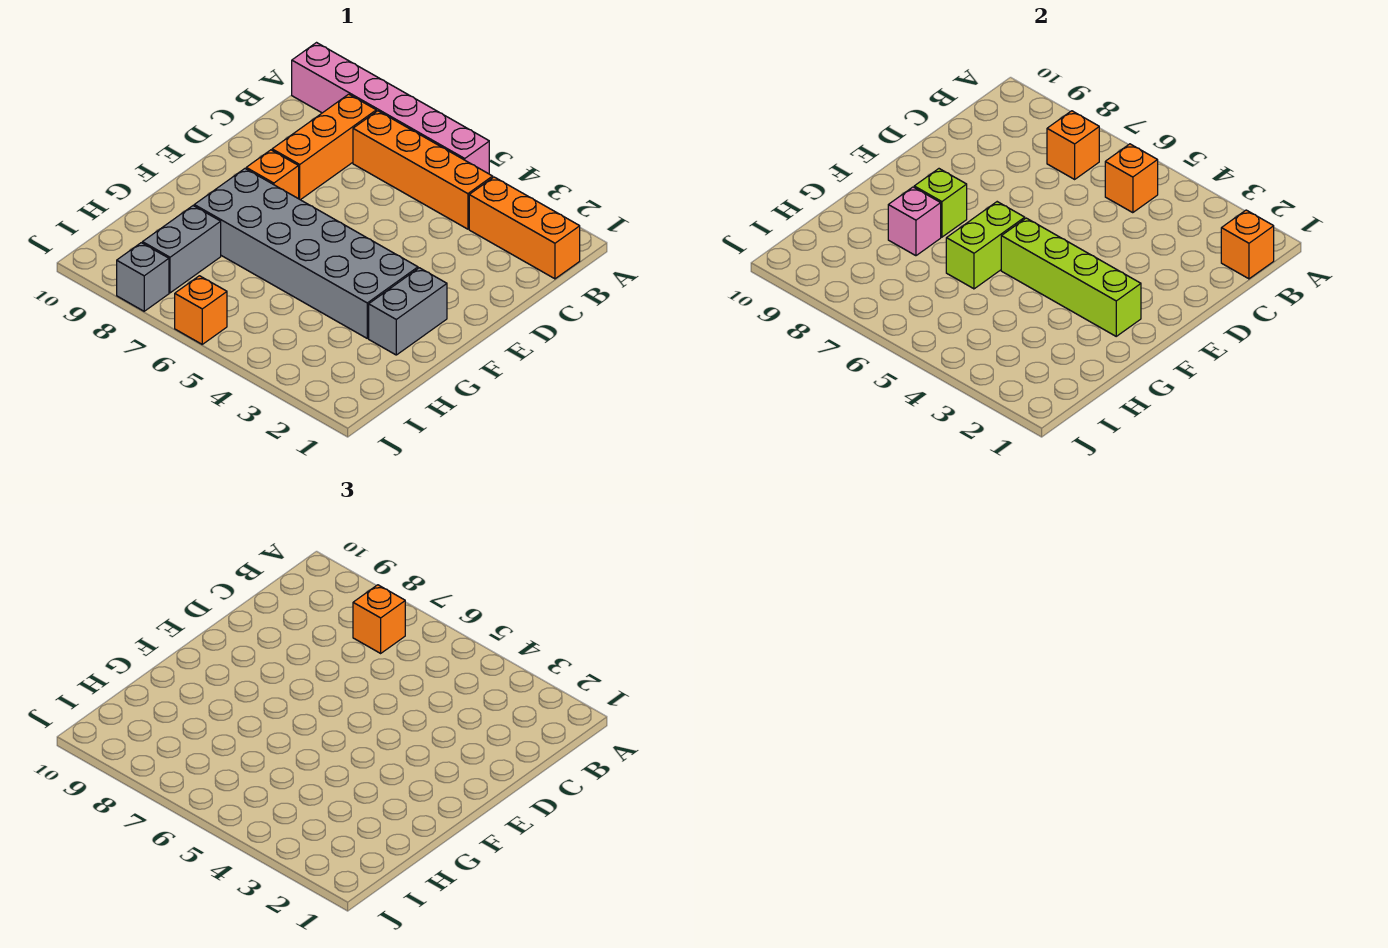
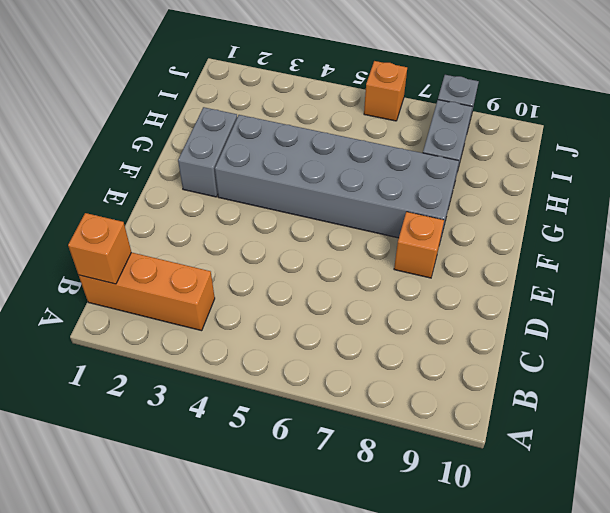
none -> pink brick A5:A10 level 1
none -> orange brick B4:B7 level 1
none -> orange brick B8:D8 level 1

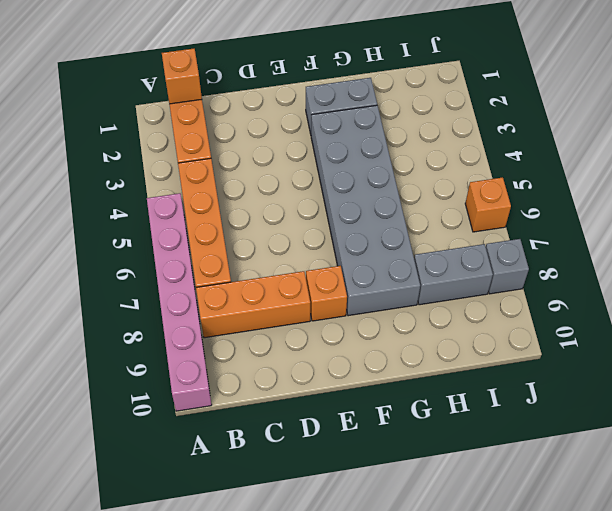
none -> orange brick B5 level 2
none -> orange brick B7 level 2
none -> lime brick F2:F5 level 2

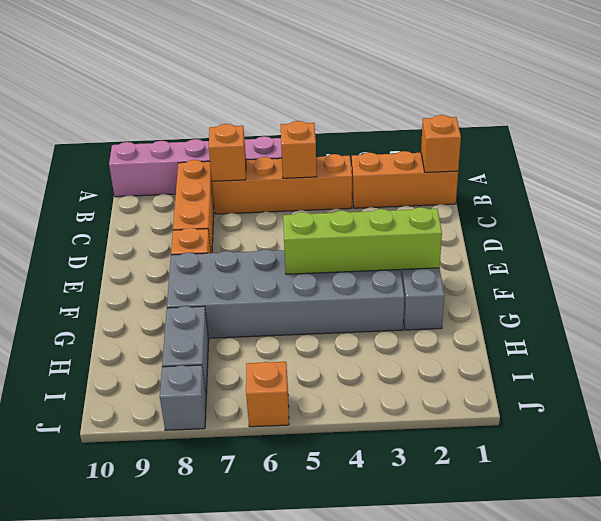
none -> lime brick F6:G6 level 2
none -> lime brick F8 level 2
none -> pink brick G8 level 2

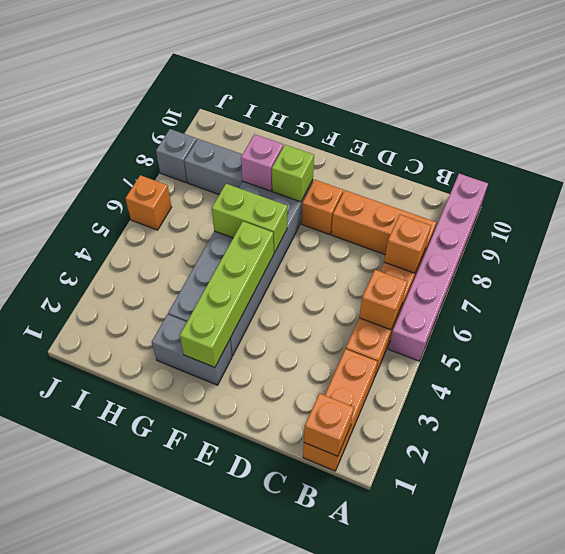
none -> orange brick B7 level 3

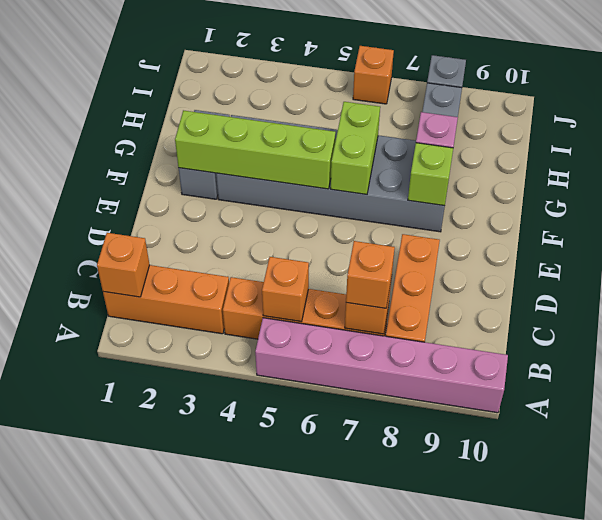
none -> orange brick E8 level 1

